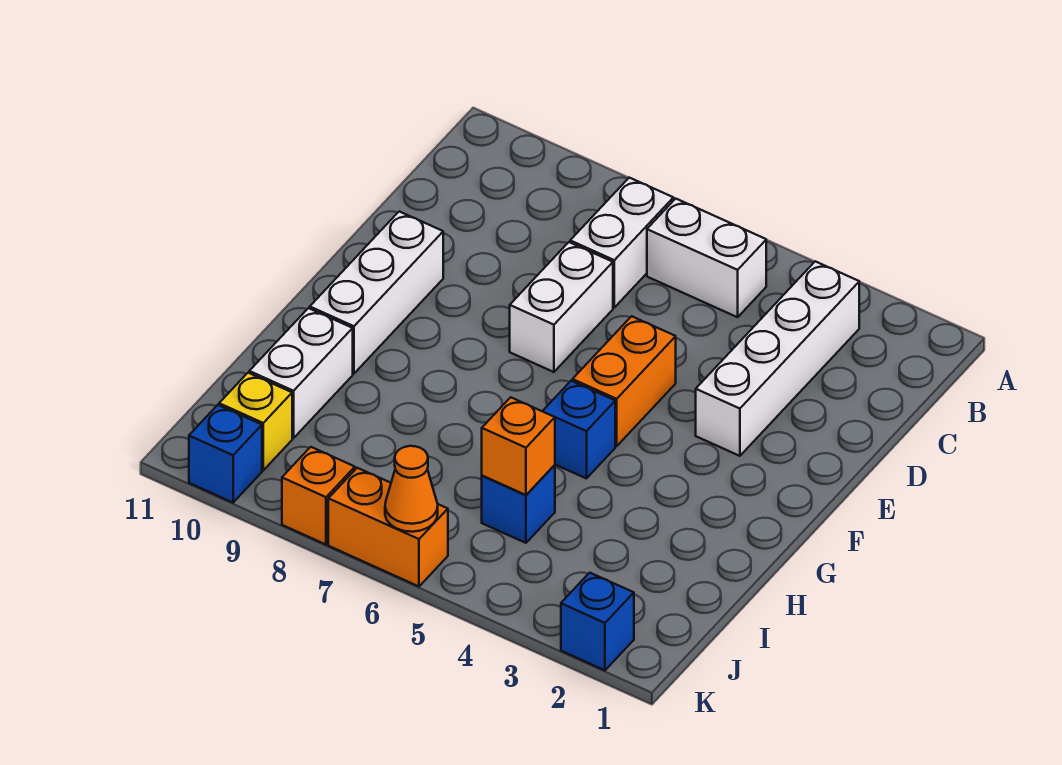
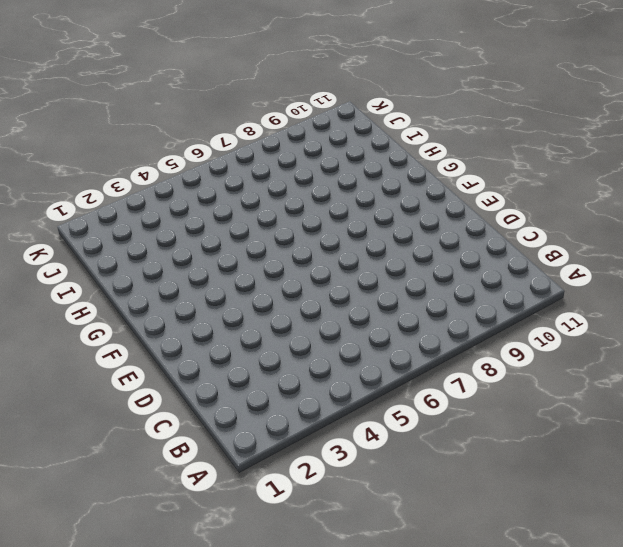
none -> white brick B3:E3 level 1
none -> white brick B5:B6 level 1
none -> white brick B7:C7 level 1

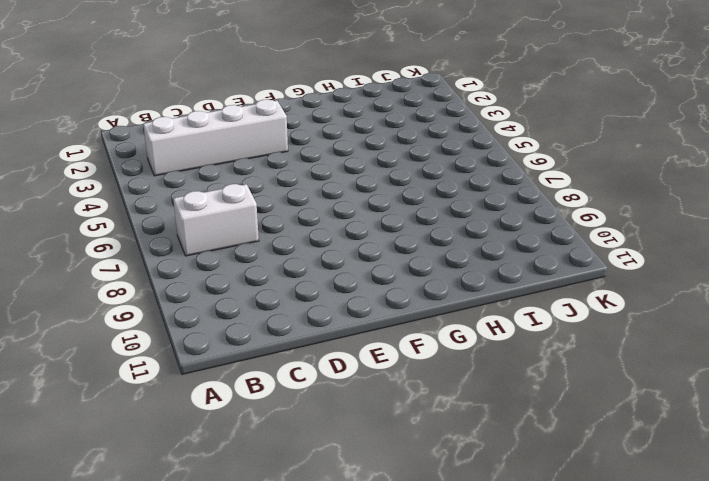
none -> white brick B5:B6 level 1
none -> white brick D7:E7 level 1
none -> orange brick E5:F5 level 1

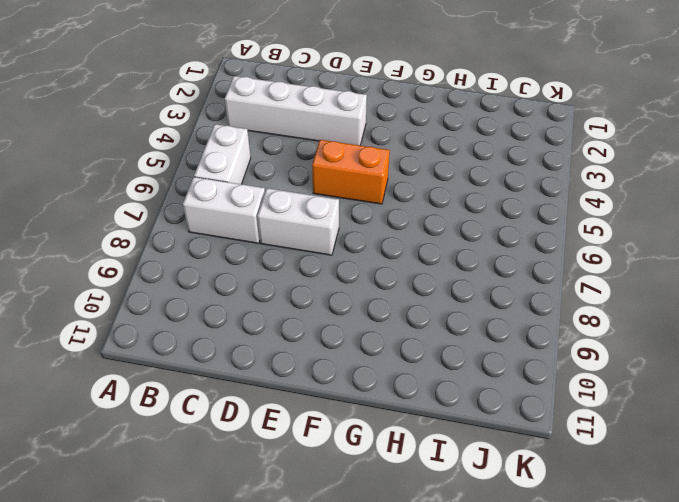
none -> white brick E10:G10 level 1
none -> blue brick G5 level 1
none -> white brick H10:I10 level 1

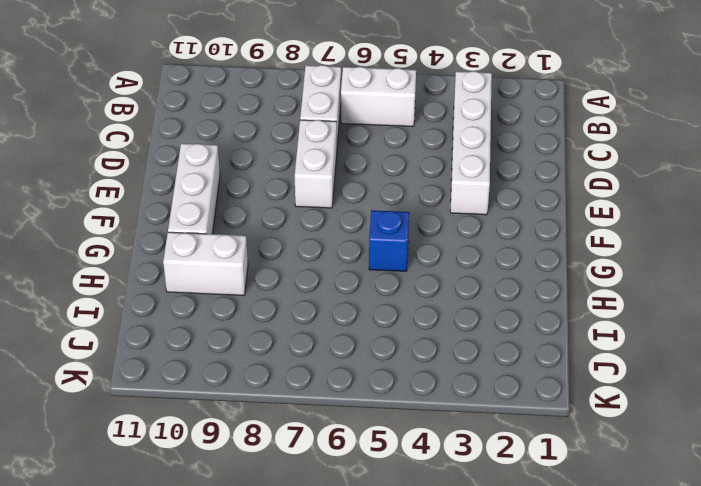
white brick H9:H10 level 1 -> white brick H10:I10 level 1
none -> orange brick E5:F5 level 1
none -> blue brick I5 level 1
none -> yellow brick J10 level 1

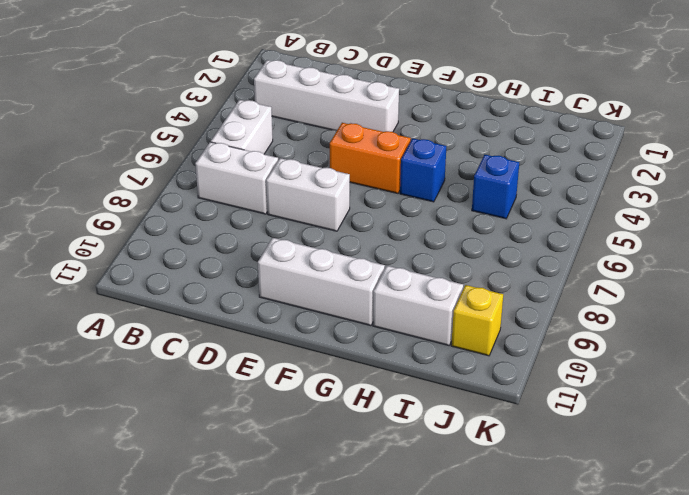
none -> blue brick K2 level 1
none -> orange brick K6:K7 level 1
none -> orange brick K8 level 1

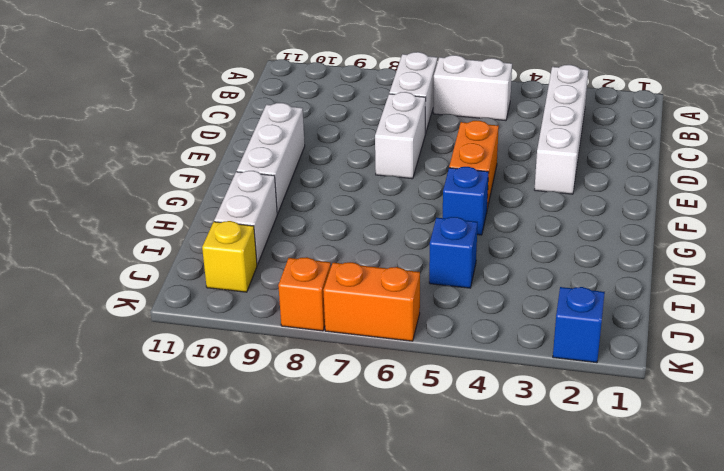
none -> blue brick K10 level 1
none -> orange brick I5 level 2
none -> orange cone K6 level 2

